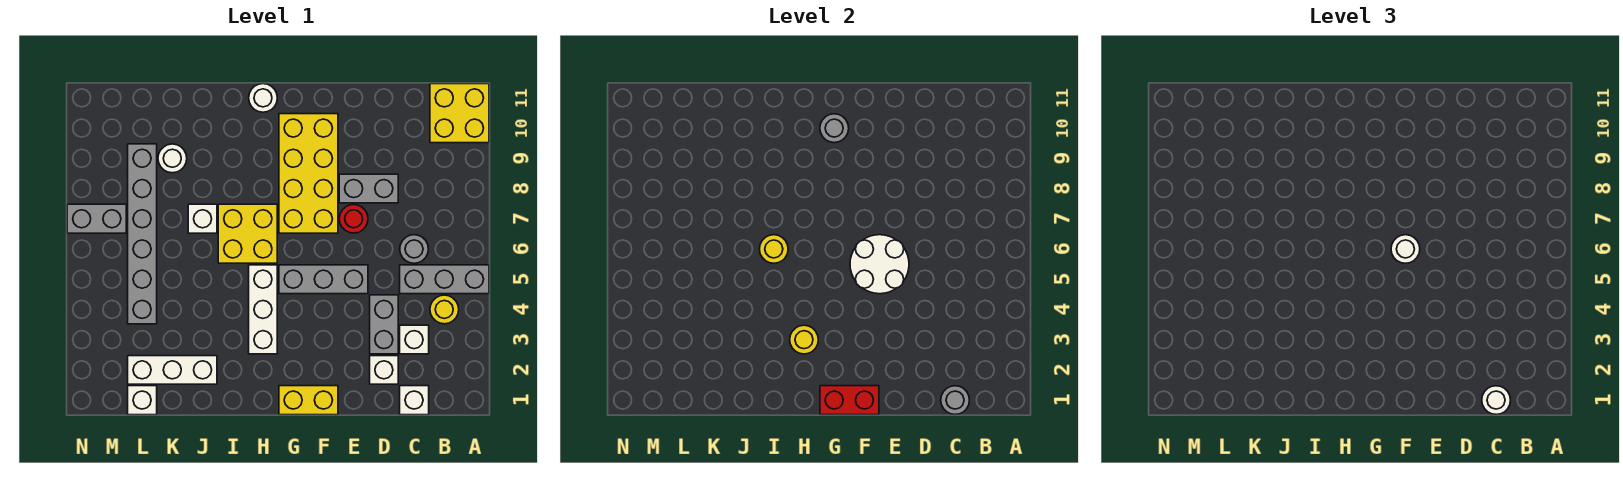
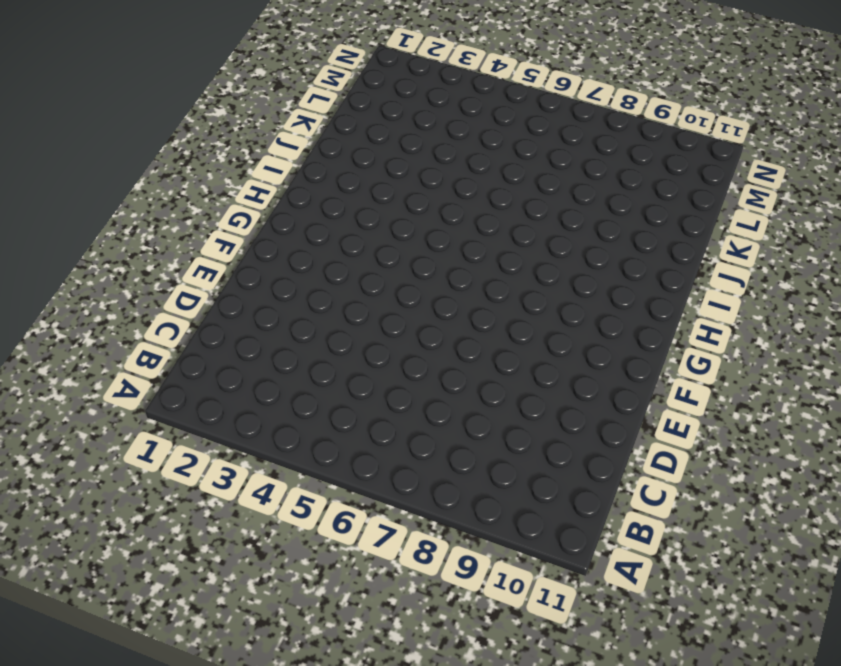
none -> grey brick A5:C5 level 1
none -> yellow brick A10:B11 level 1
none -> yellow round brick B4 level 1
none -> white brick C1 level 1

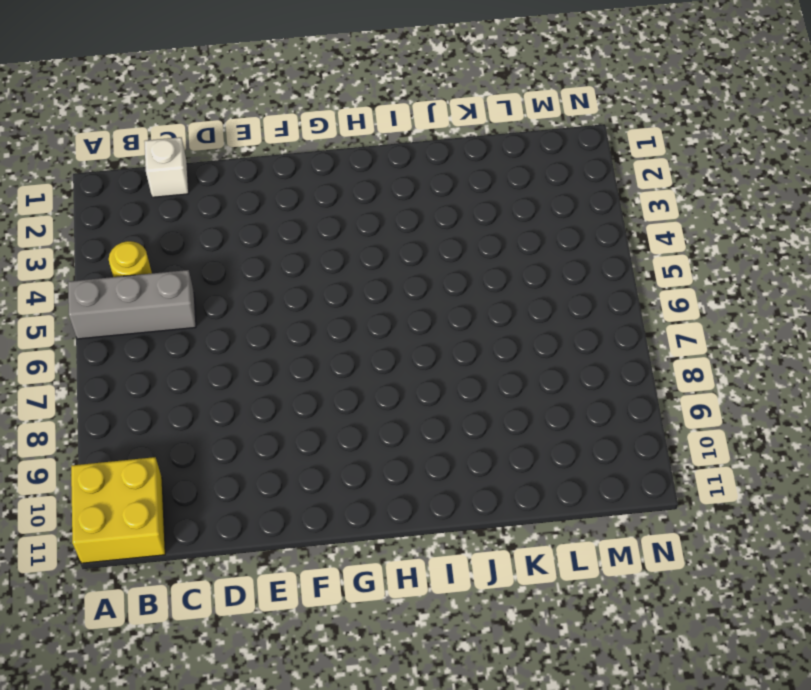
none -> white brick C3 level 1
none -> grey round brick C6 level 1
none -> white brick D2 level 1
none -> grey brick D3:D4 level 1

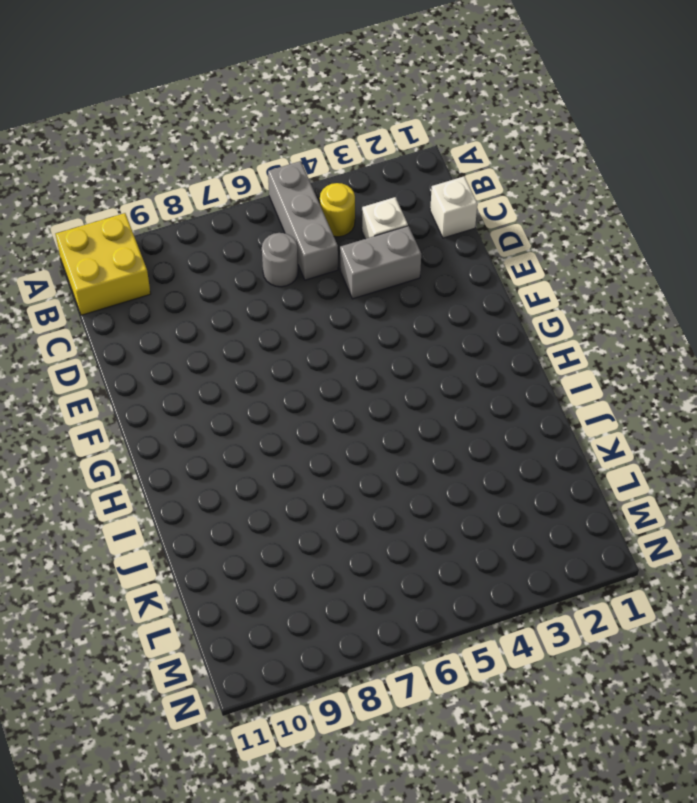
none -> white brick D2 level 1
none -> grey brick D8:E8 level 1
none -> grey brick E5:G5 level 1
none -> red round brick E7 level 1

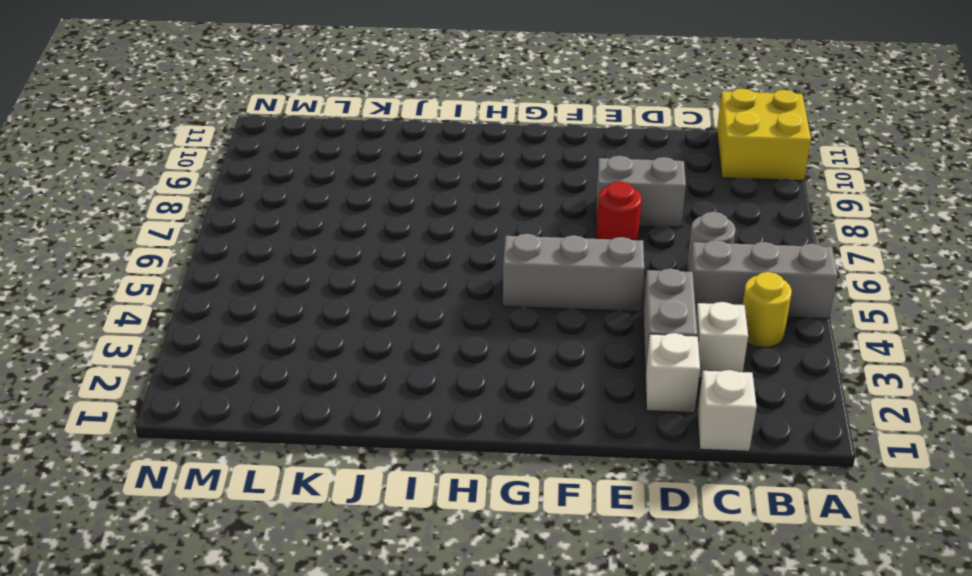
none -> yellow brick F1:G1 level 1
none -> yellow brick F7:G10 level 1
none -> white brick H3:H5 level 1
none -> yellow brick H6:I7 level 1

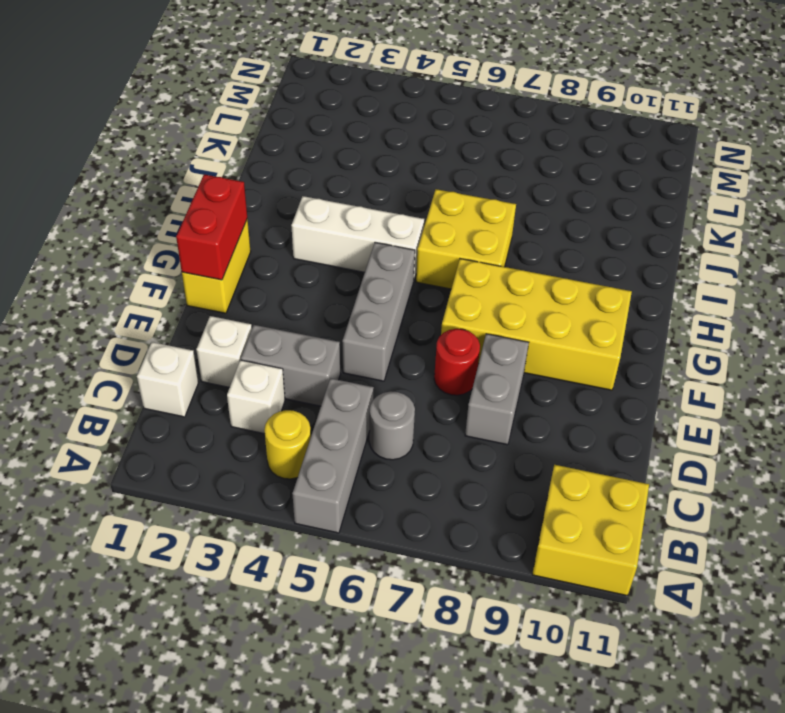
none -> white round brick H11 level 1
none -> white brick J2:L2 level 1
none -> white brick J7 level 1
none -> white round brick K9 level 1

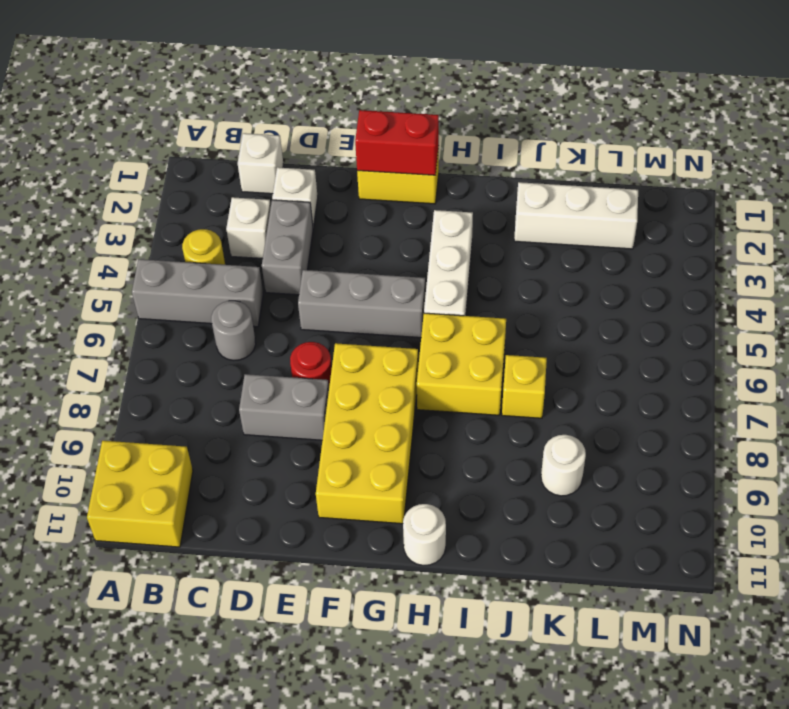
yellow brick J7 level 1 -> white brick J7 level 1
none -> white brick L1 level 1
none -> grey brick L4:L9 level 1
none -> grey brick M7:N7 level 1
none -> grey round brick C1 level 2

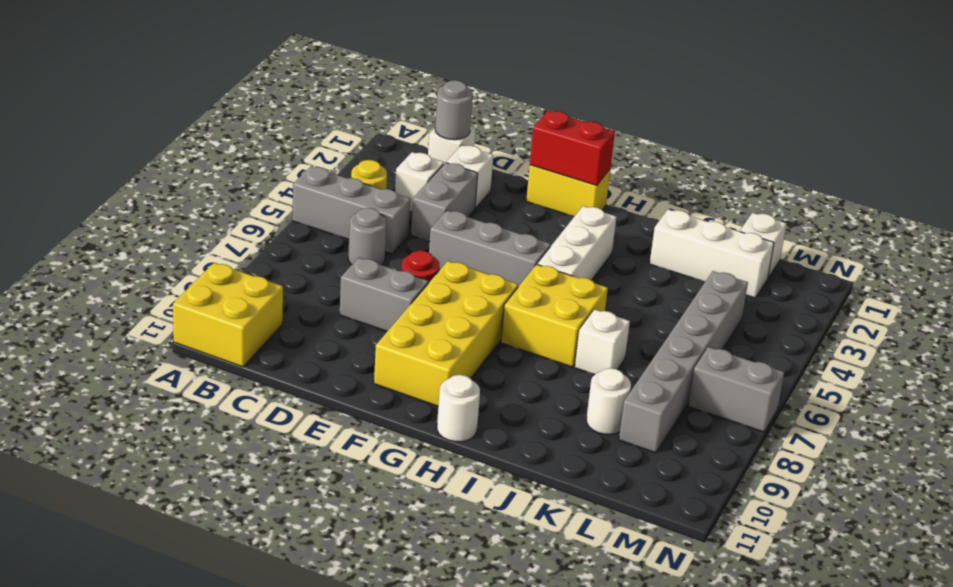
none -> white round brick E5:F6 level 2
none -> grey round brick G10 level 2
none -> yellow round brick H3 level 2
none -> yellow round brick I6 level 2

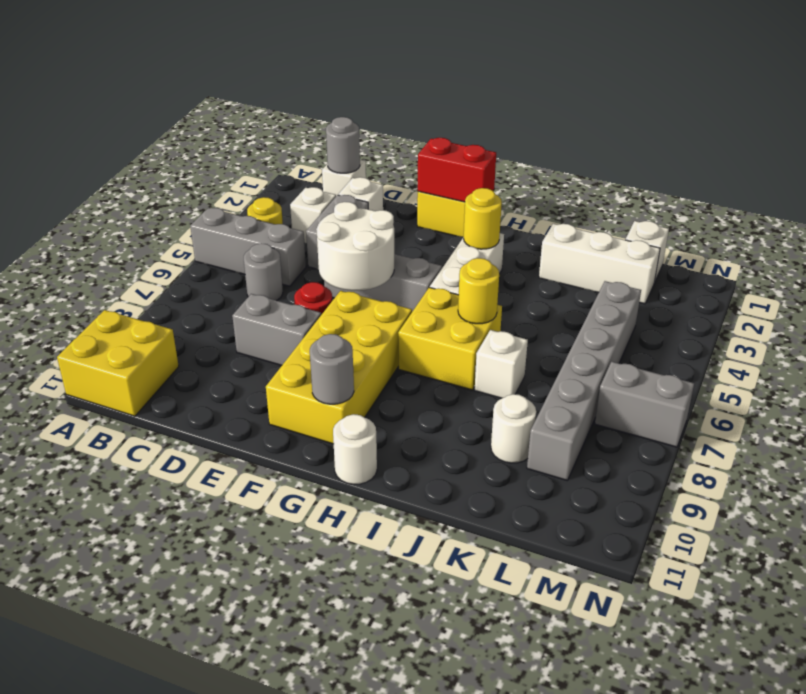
none -> white round brick C1 level 3
none -> white round brick F6 level 3

